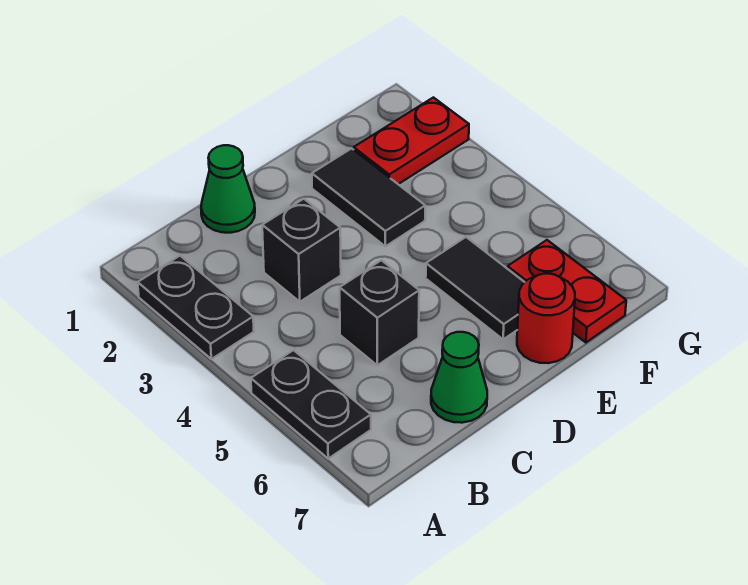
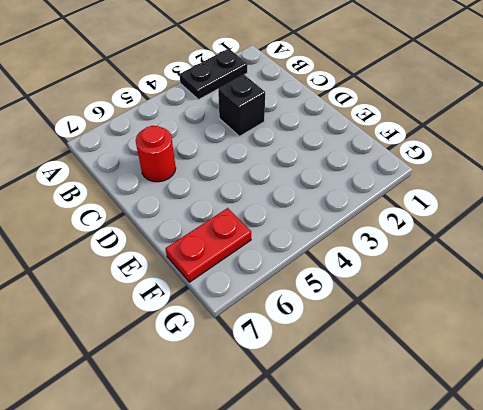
red round brick C6 level 1 -> red round brick E7 level 1
none -> black plate A5:A6 level 1
none -> green cone C1 level 1

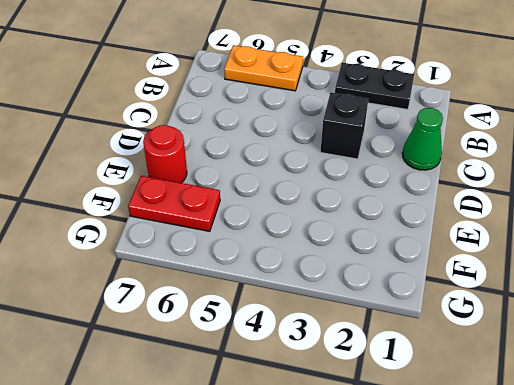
orange plate A5:A6 level 1 -> black plate A5:A6 level 1
none -> black brick C5 level 1
none -> green cone C7 level 1

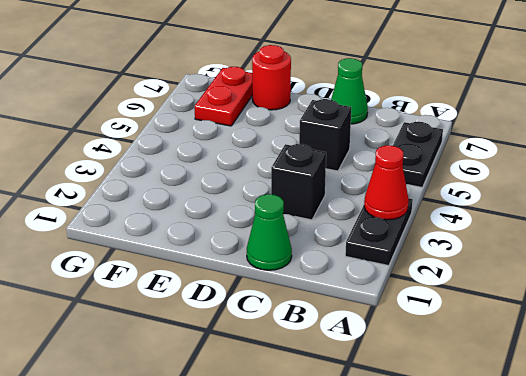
red cone A3 level 2 -> none
none -> black tile E2:E3 level 1
none -> black tile E5:E6 level 1

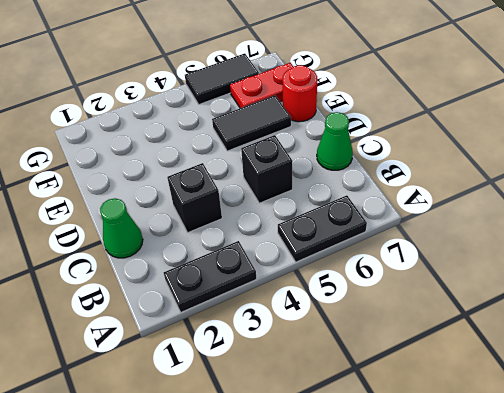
black tile G5:G6 level 1 -> black tile E2:E3 level 1
none -> red plate F2:G2 level 1

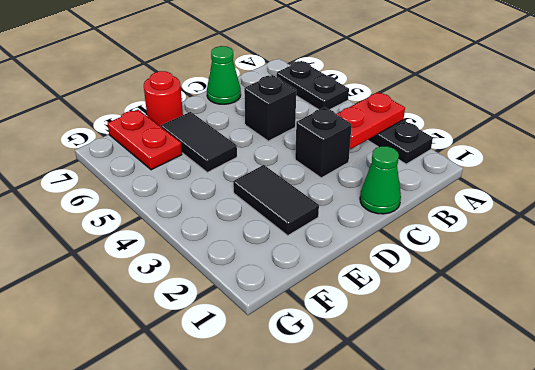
red plate A3:B3 level 2 -> red plate F2:G2 level 1

